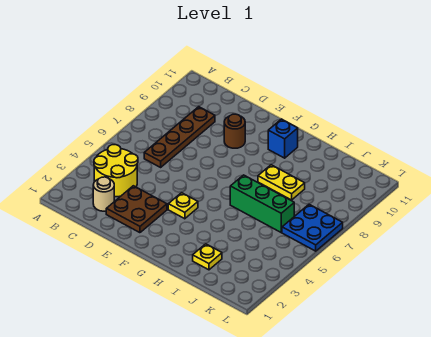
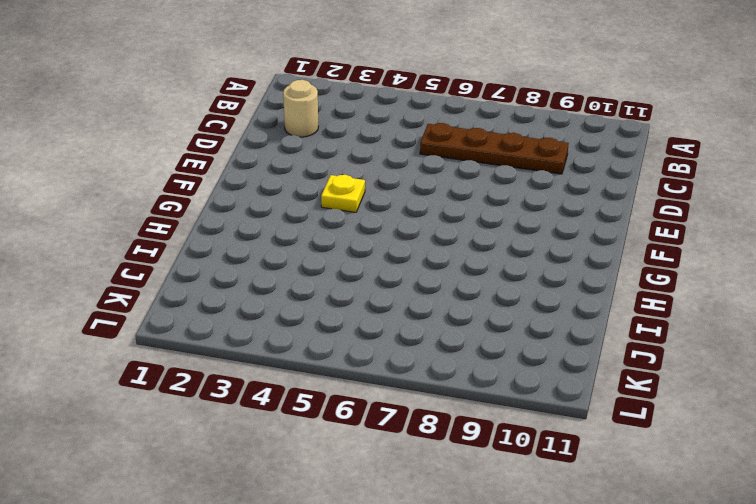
none -> yellow round brick B3:C4 level 1
none -> brown plate D2:E3 level 1

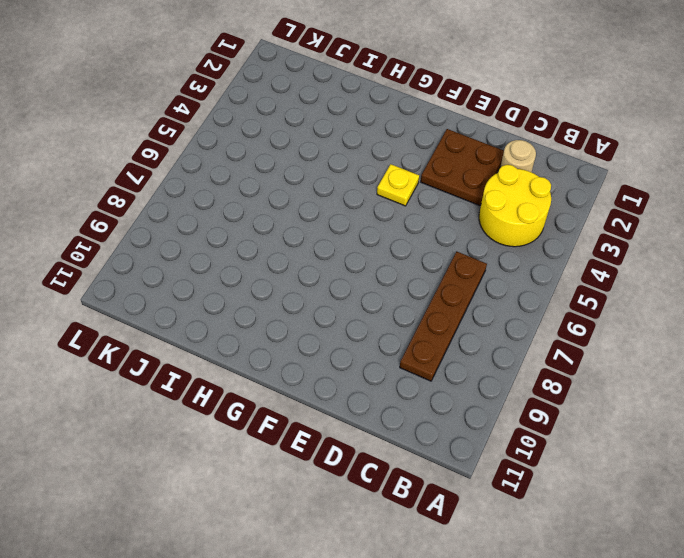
none -> brown round brick E9 level 1
none -> blue brick G10 level 1

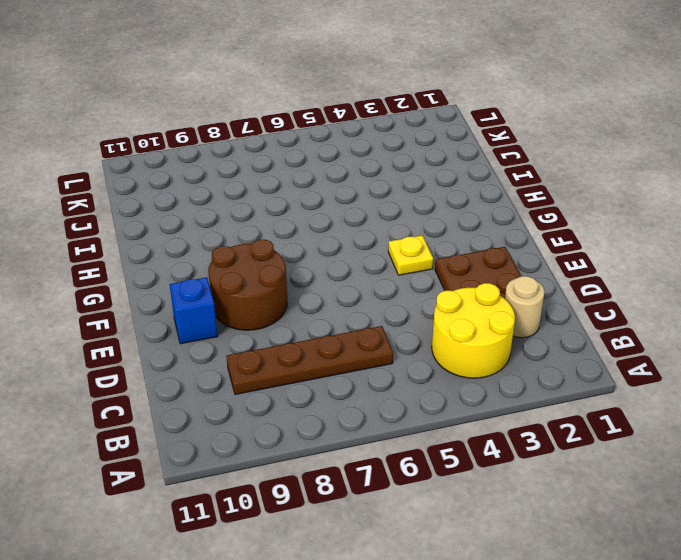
brown round brick E8:F9 level 1 -> brown round brick E9 level 1
blue brick E10 level 1 -> blue brick G10 level 1
none -> green brick H6:J6 level 1
none -> yellow plate H8:I8 level 1

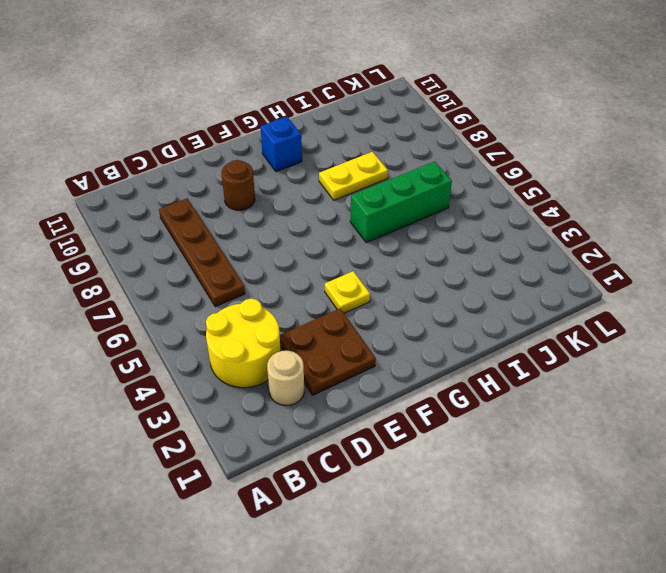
none -> yellow plate I2 level 1
none -> blue plate K6:L7 level 1

